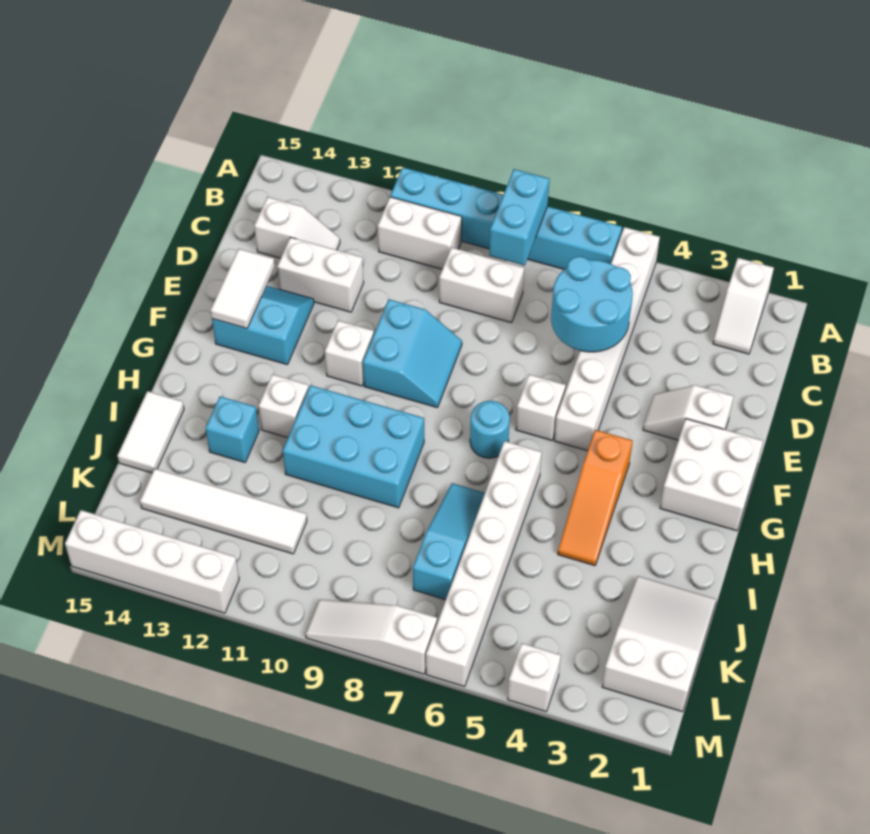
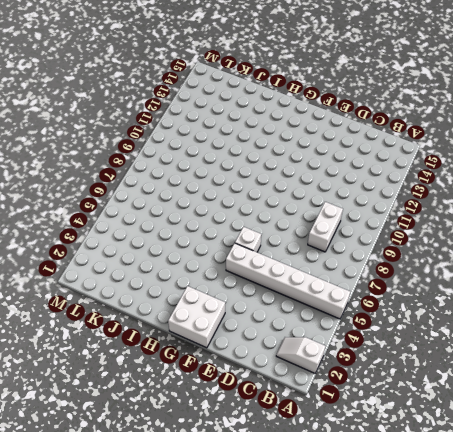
none -> cyan brick A6:A11 level 1
none -> white brick B10:B11 level 1
none -> white slope C13:C14 level 1 top 14

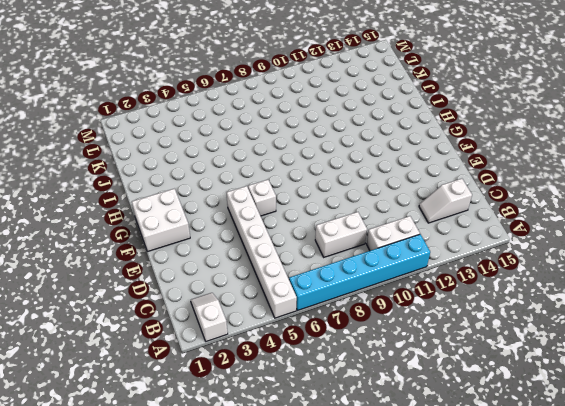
none -> white brick D12:D13 level 1
none -> white slope E2:E3 level 1 top 2
none -> cyan slope E9:F10 level 1 top 10

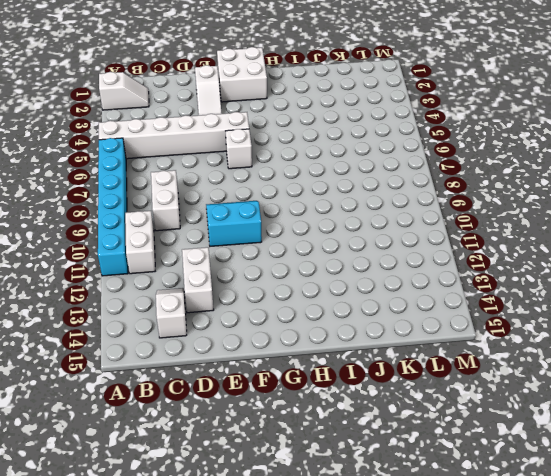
none -> cyan slope E13:F14 level 1 top F
none -> white brick F11 level 1
none -> orange slope G4:I4 level 1 top G

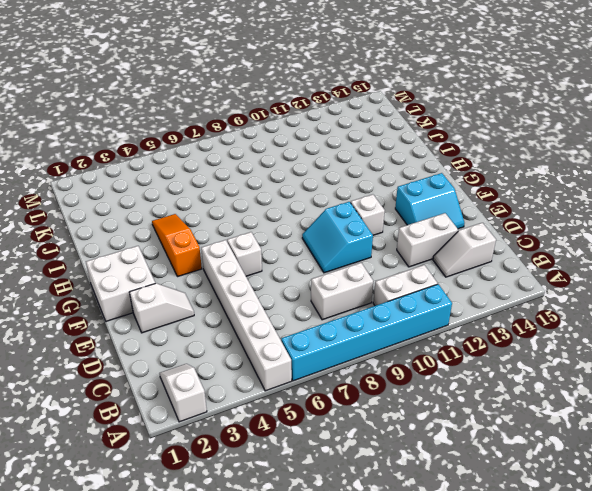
none -> cyan round brick G7 level 1
none -> white brick H6:M6 level 1
none -> cyan brick H9:I11 level 1

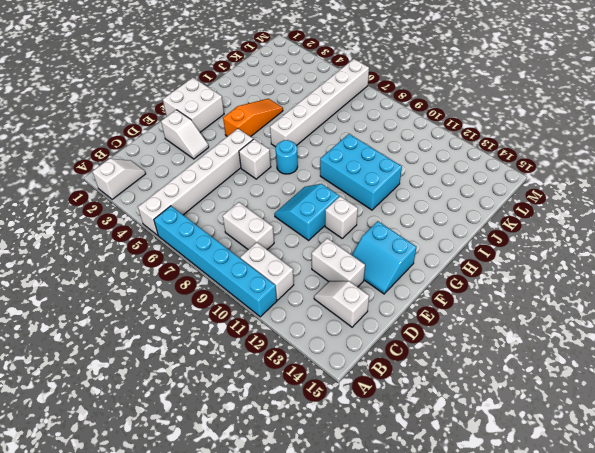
none -> white brick H12 level 1
none -> cyan slope I7:K7 level 1 top K
none -> cyan brick I13 level 1

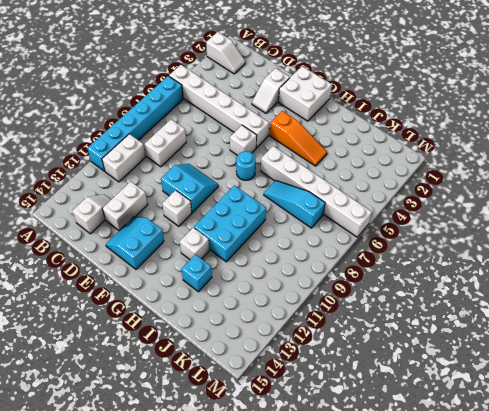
none -> white tile I15:J15 level 1
none -> white slope J1:L2 level 1 top L
none -> white tile K11:K14 level 1

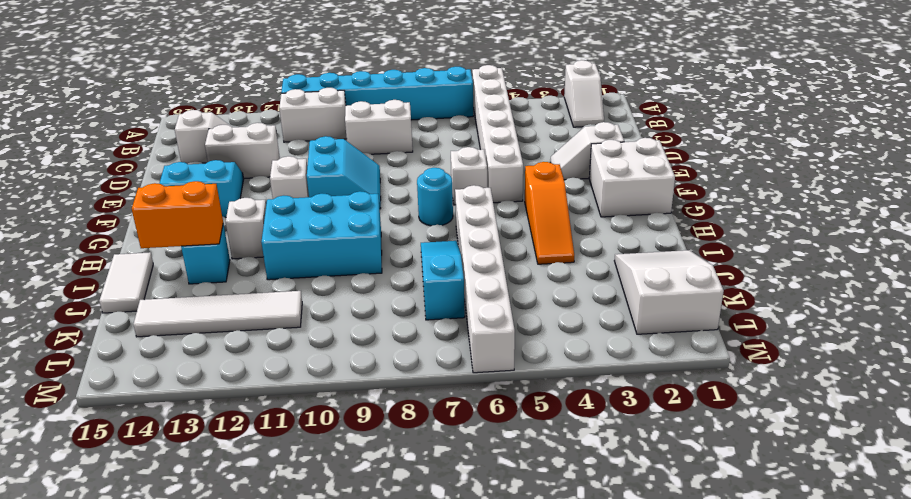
orange brick I13:I14 level 2 -> none
none -> white brick M4 level 1
none -> white slope M7:M9 level 1 top 7
none -> white brick M12:M15 level 1

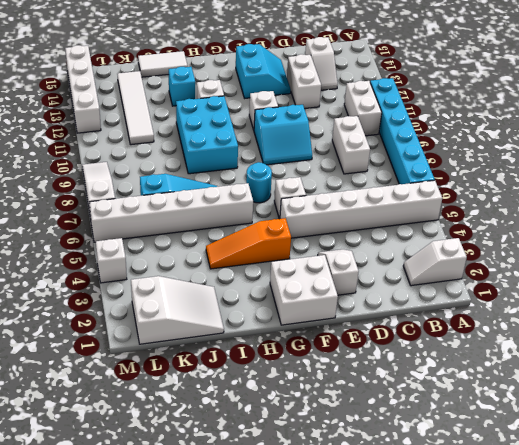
none -> cyan brick A8:B8 level 2
none -> cyan round brick C5:D6 level 2
none -> white tile E14:F14 level 2

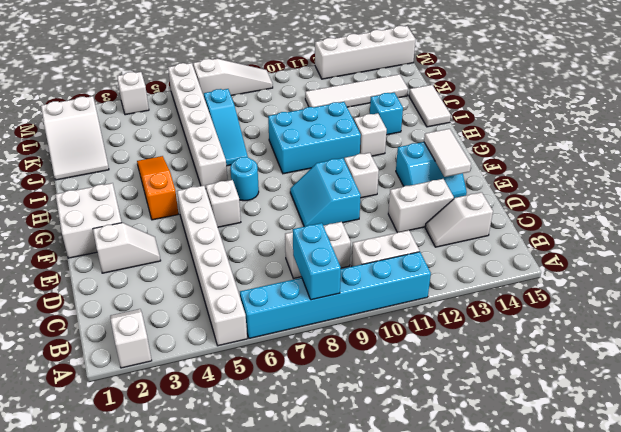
none -> cyan round brick C5:D6 level 2

